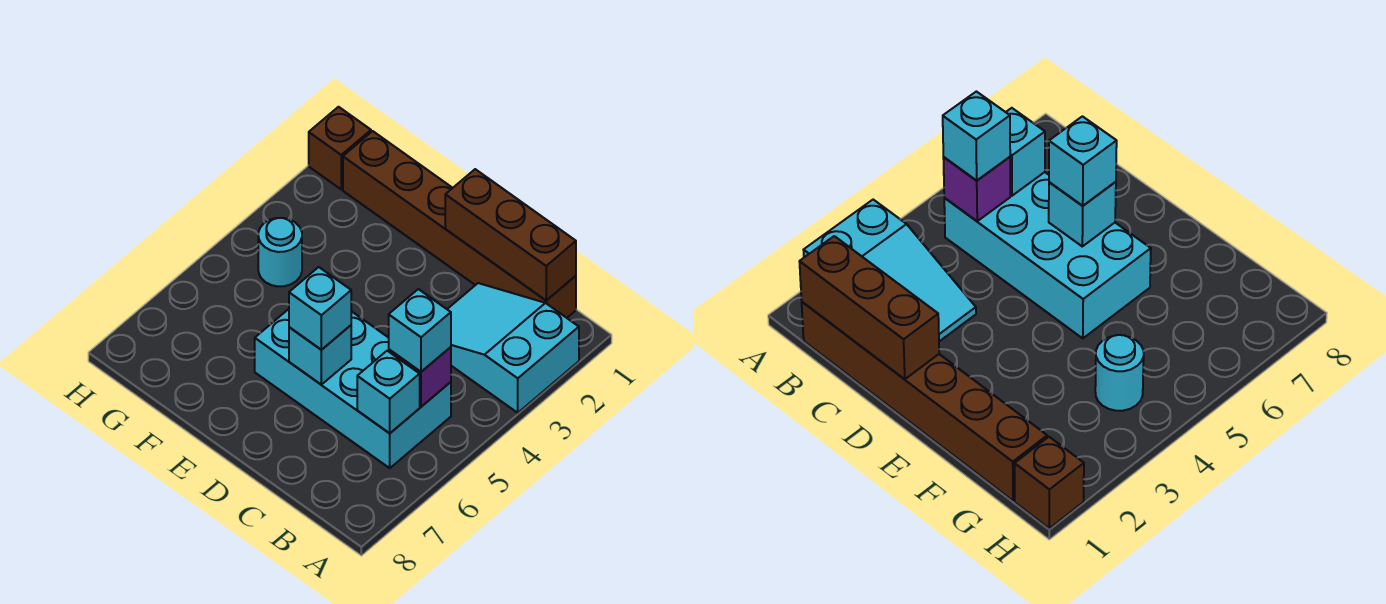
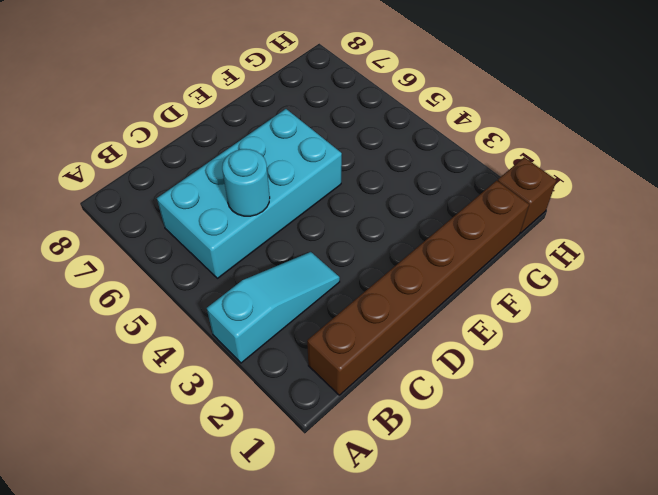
cyan slope A3:C3 level 1 top A -> cyan slope A2:C3 level 1 top A
cyan round brick C5 level 2 -> cyan round brick G4 level 1
none -> brown brick B1:D1 level 2
none -> purple brick B5 level 2

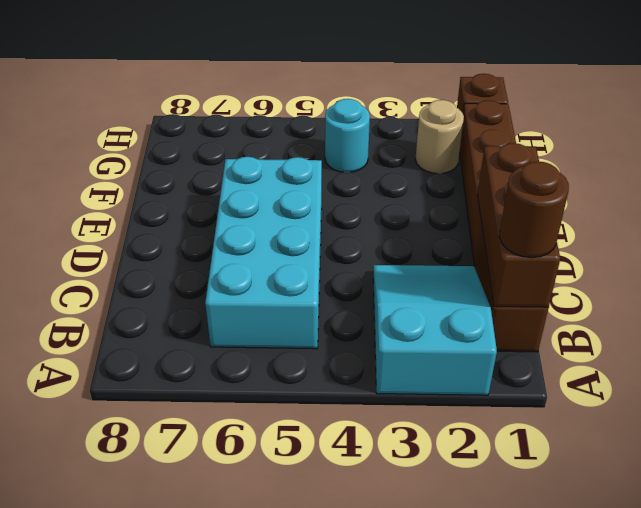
brown round brick B1 level 3 -> none
tan round brick G2 level 1 -> none
none -> purple brick B5 level 2
none -> cyan brick B6 level 2

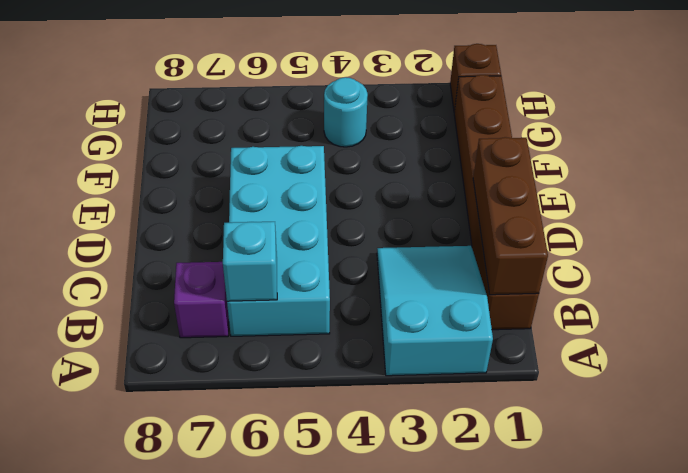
purple brick B7 level 1 -> purple brick B5 level 2
none -> cyan brick D6 level 2
none -> cyan brick B5 level 3

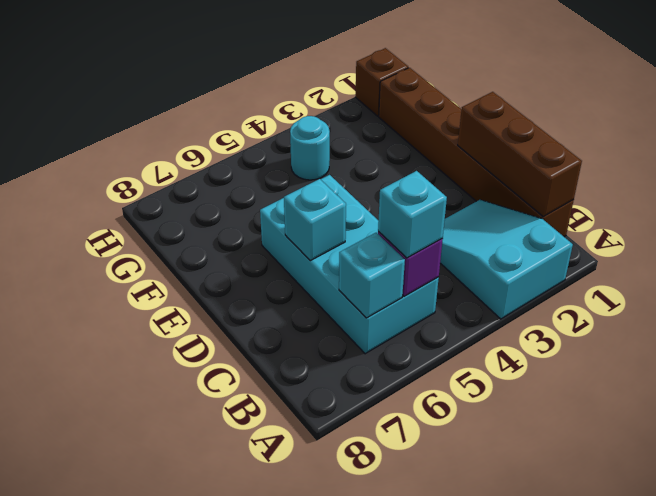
none -> cyan brick D6 level 3

